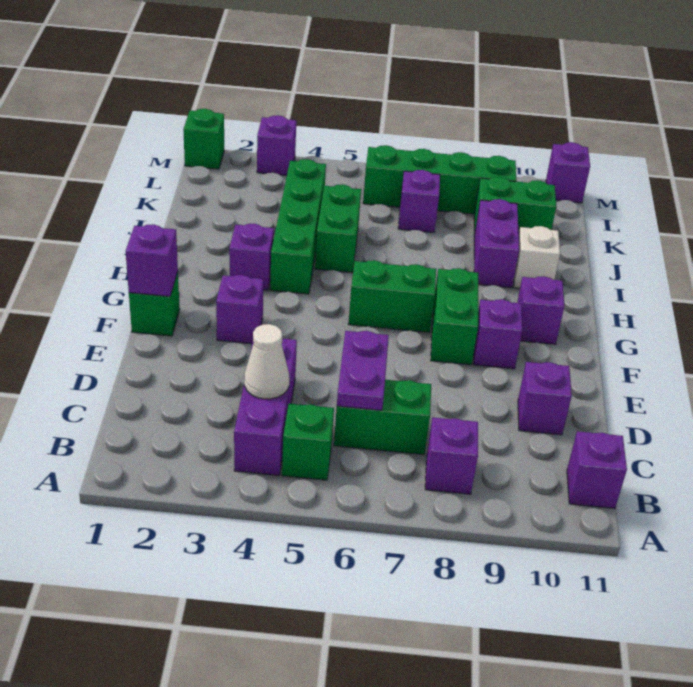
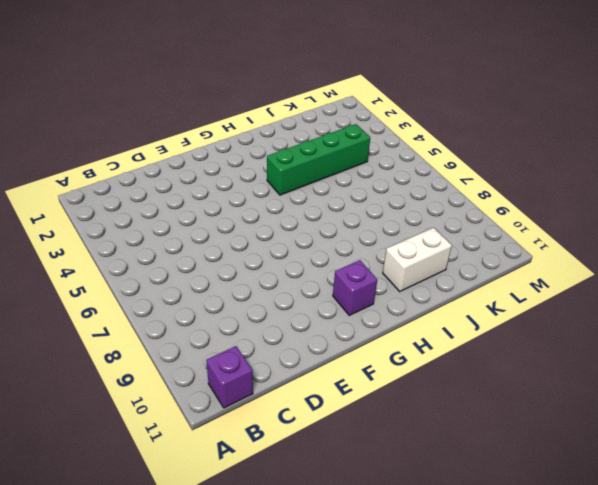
white brick I10:J10 level 1 -> white brick I10 level 1
none -> purple brick B4:D4 level 1
none -> green brick B5 level 1
none -> purple brick B8 level 1

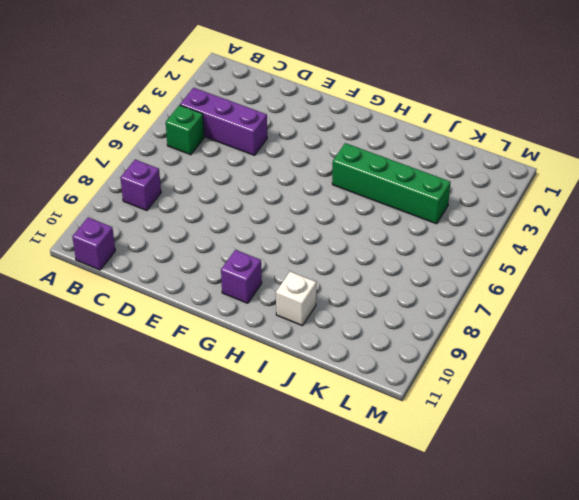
none -> green brick C6:C7 level 1
none -> purple brick D10 level 1
none -> green brick F1 level 1

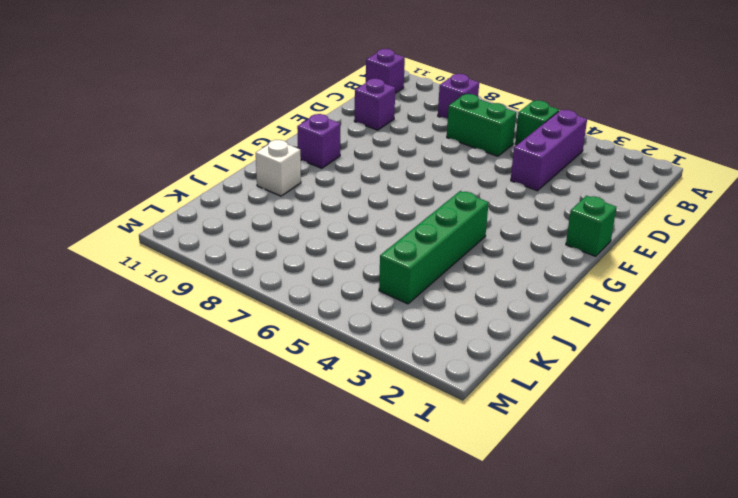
none -> purple brick F3 level 1
none -> green brick F8:G8 level 1
none -> purple brick F9 level 1

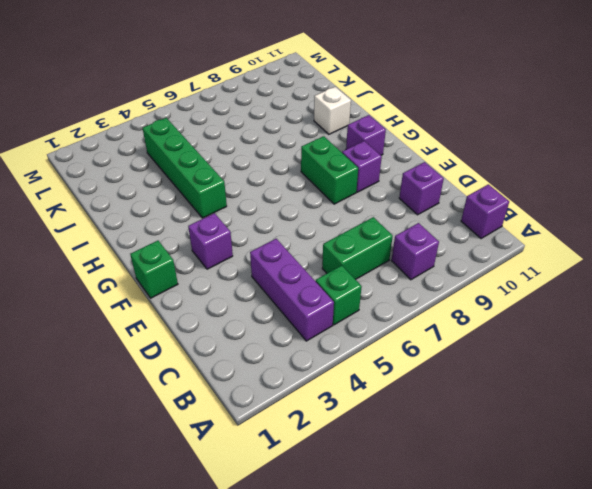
none -> green brick G6:G7 level 1
none -> purple brick H3 level 1
none -> green brick I5:J5 level 1

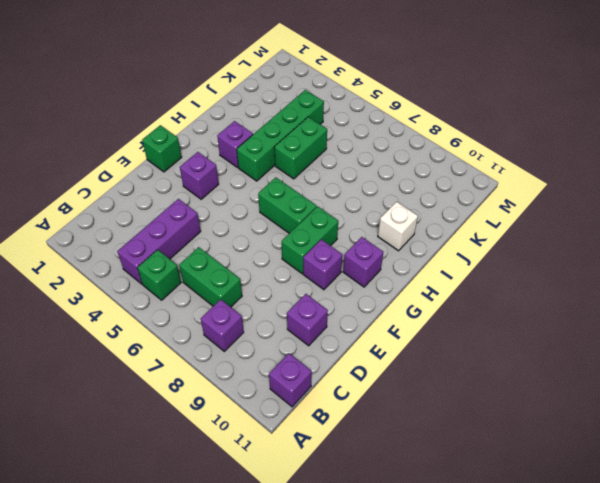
none -> purple brick I9:J9 level 1
none -> purple brick K7 level 1
none -> green brick K9:K10 level 1

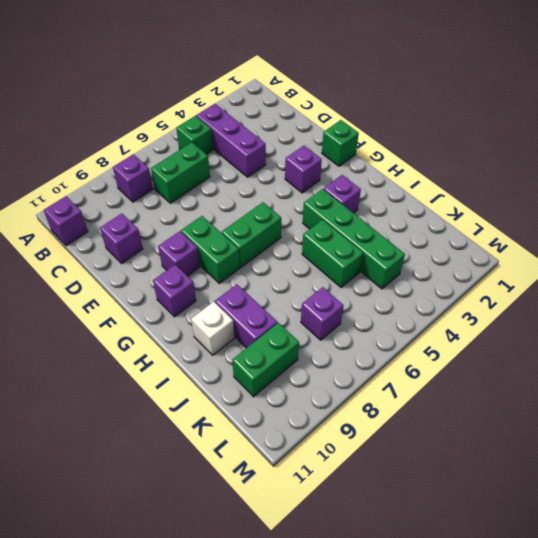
none -> green brick L6:L9 level 1
none -> green brick M1 level 1
none -> purple brick M3 level 1

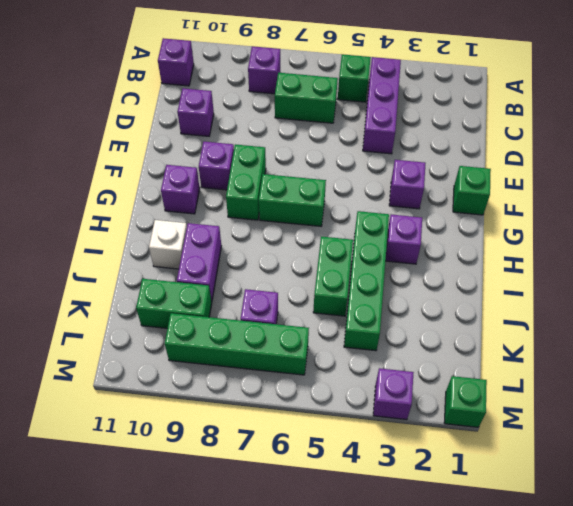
none -> purple brick M11 level 1
none -> white cone C4 level 2
none -> purple plate C6:D6 level 2

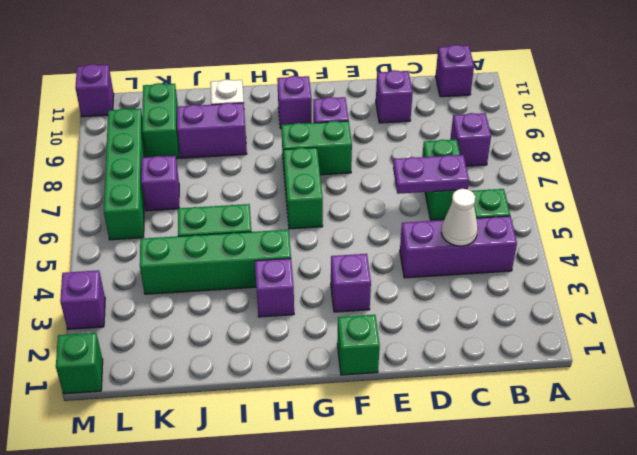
none -> purple brick F1 level 2

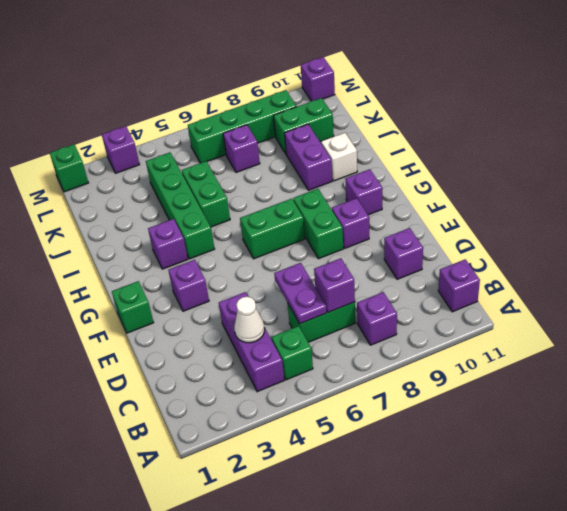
purple brick C7 level 2 -> purple brick F1 level 2

